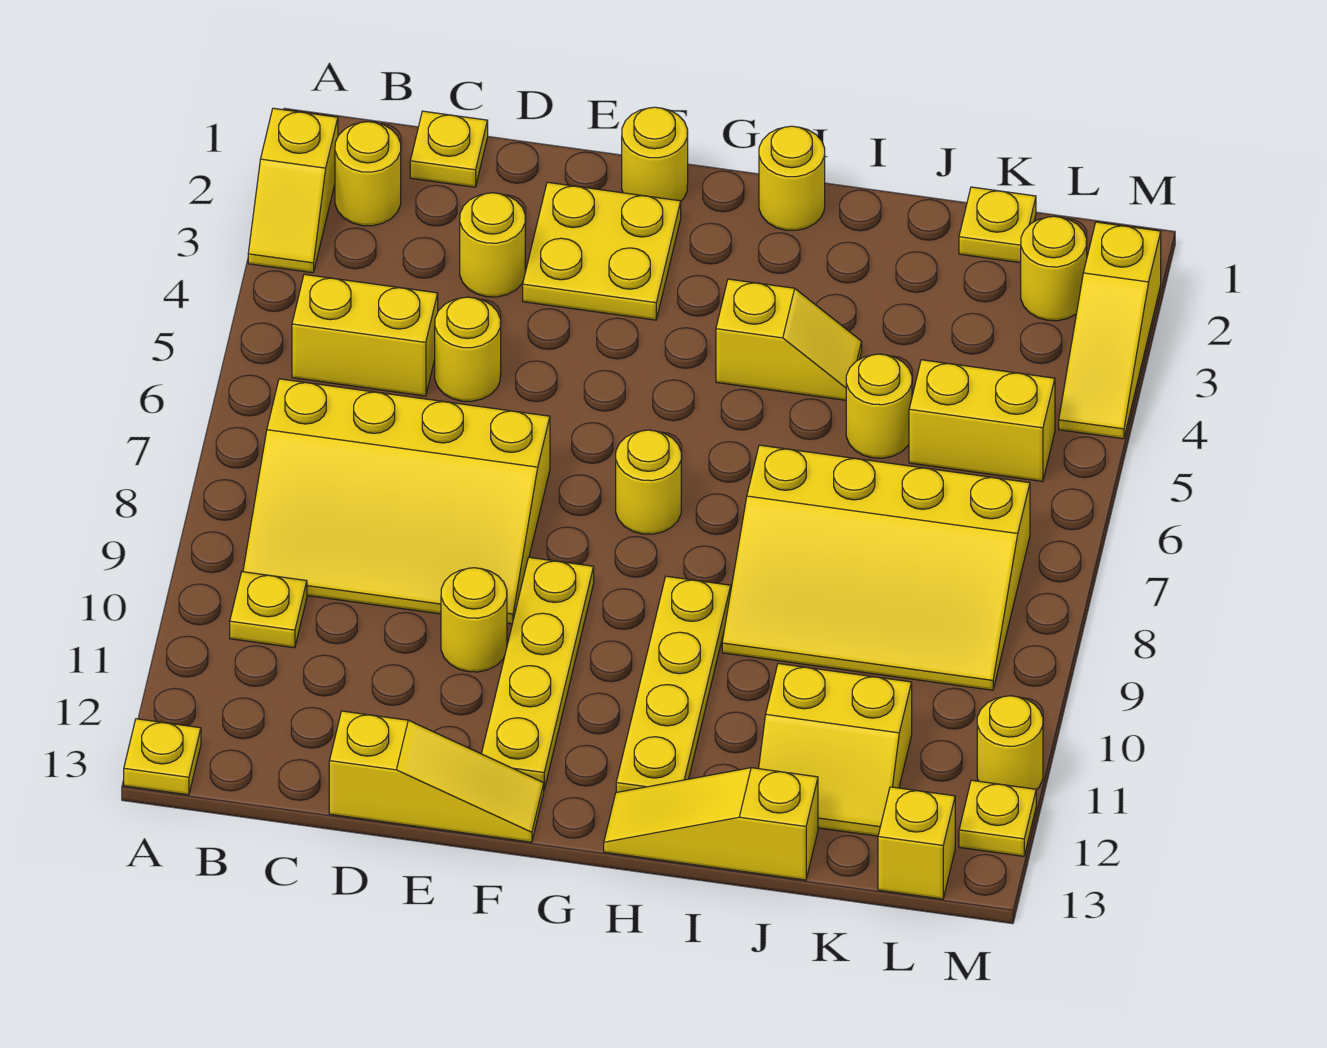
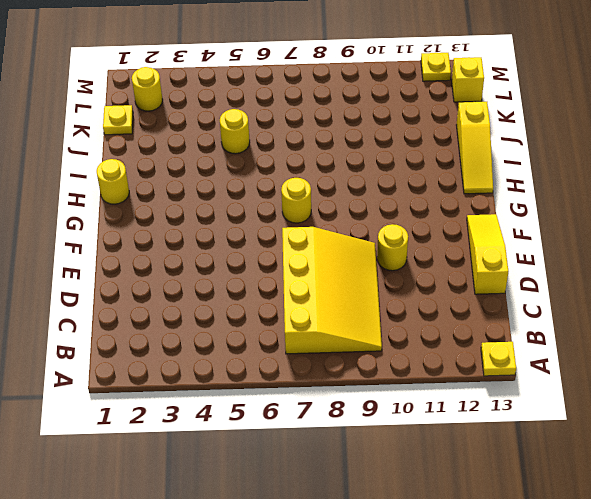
none -> yellow slope A2:A3 level 1 top 2
none -> yellow round brick B2 level 1
none -> yellow brick B5:C5 level 1

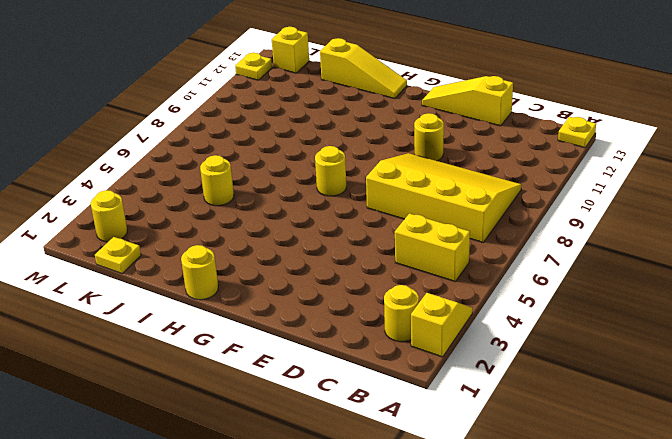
none -> yellow plate B10 level 1
none -> yellow plate C1 level 1
none -> yellow round brick D3 level 1

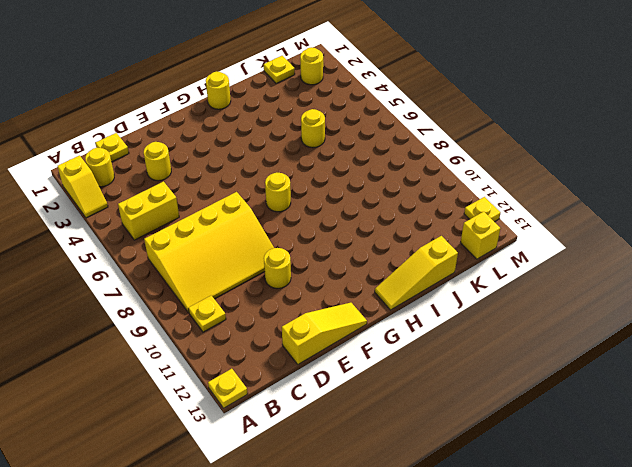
none -> yellow round brick D5 level 1
none -> yellow plate E2:F3 level 1
none -> yellow round brick F1 level 1

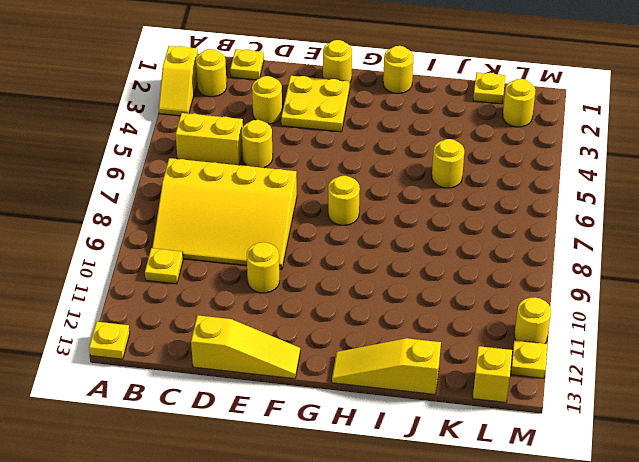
none -> yellow plate F9:F12 level 1
none -> yellow slope H4:I4 level 1 top H
none -> yellow plate H9:H12 level 1

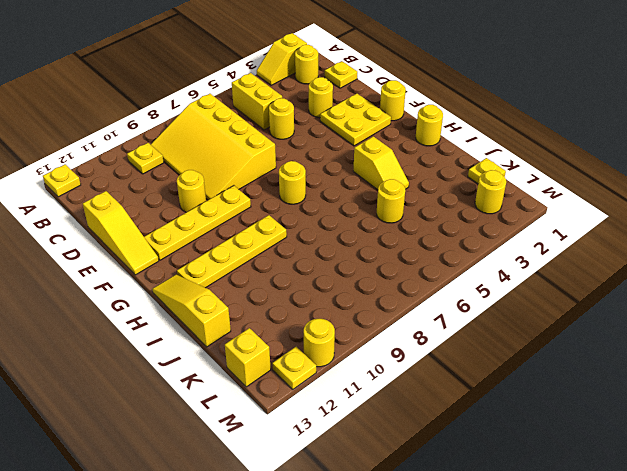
none -> yellow slope I7:L9 level 1 top 7
none -> yellow slope J11:K12 level 1 top 11
none -> yellow brick K5:L5 level 1

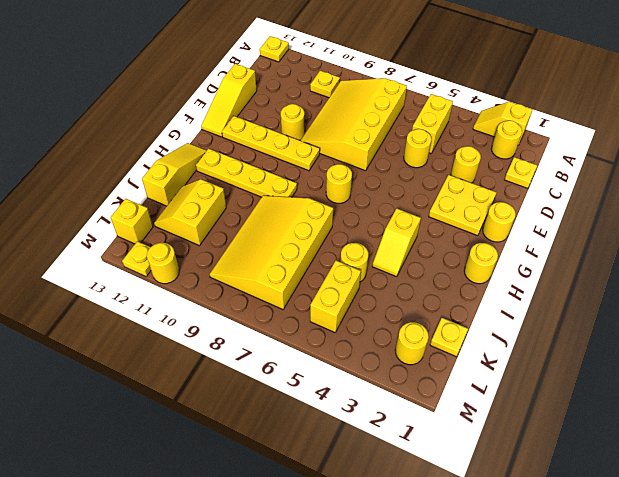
none -> yellow slope M2:M4 level 1 top 2

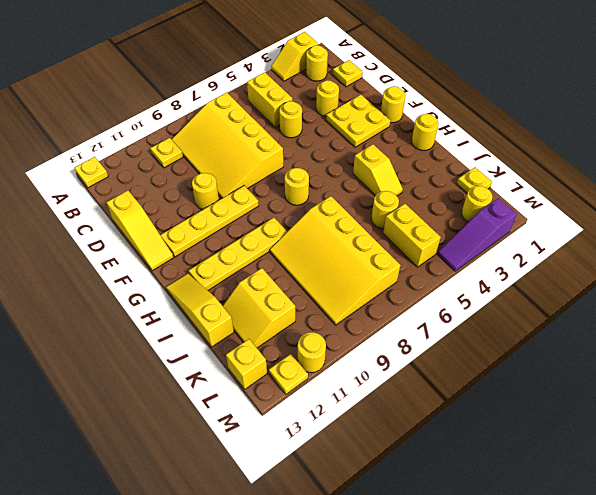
purple slope M2:M4 level 1 top 2 -> yellow slope M2:M4 level 1 top 2

